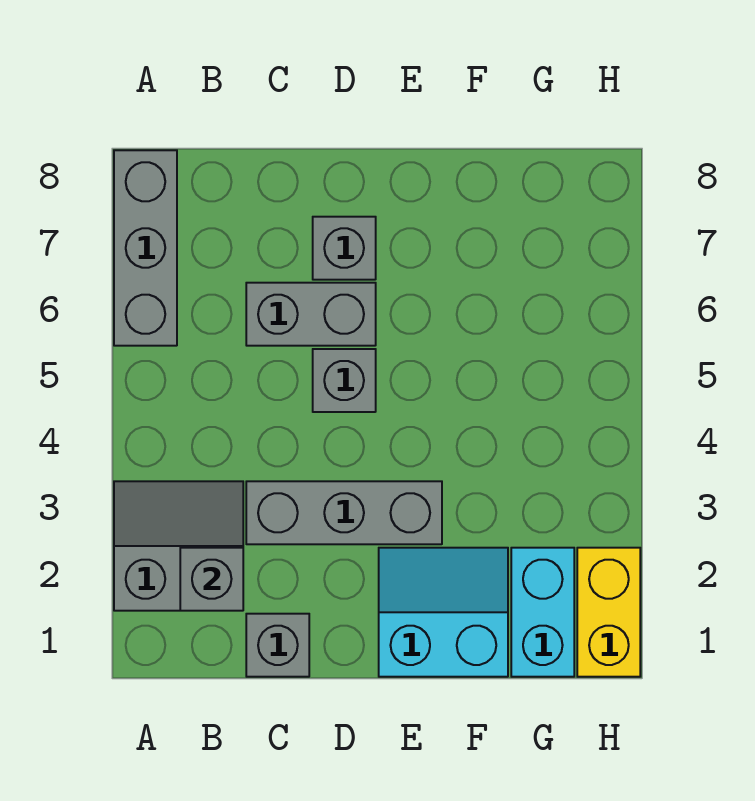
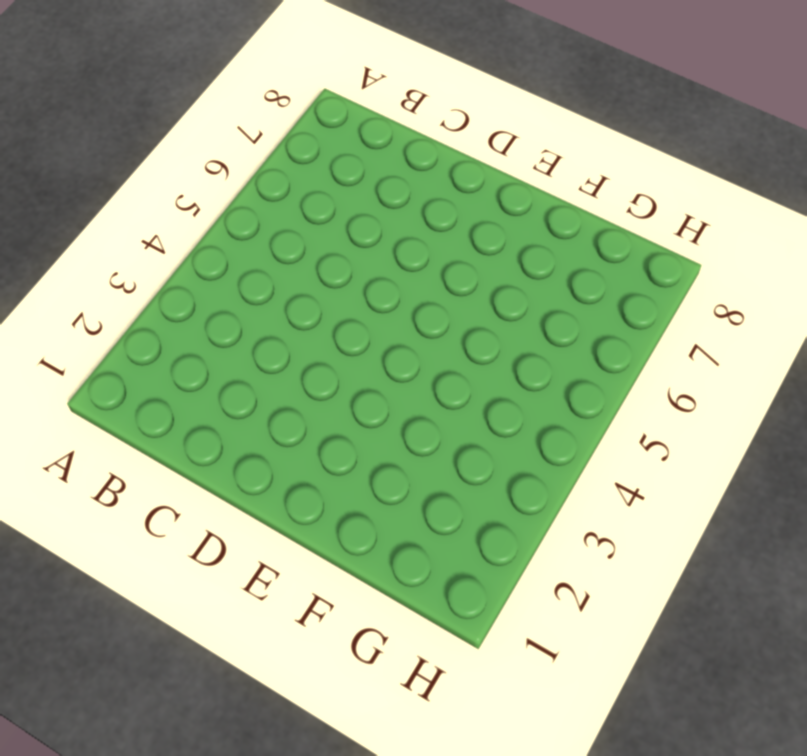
none -> grey slope A2:B3 level 1 top 2
none -> grey brick A6:A8 level 1

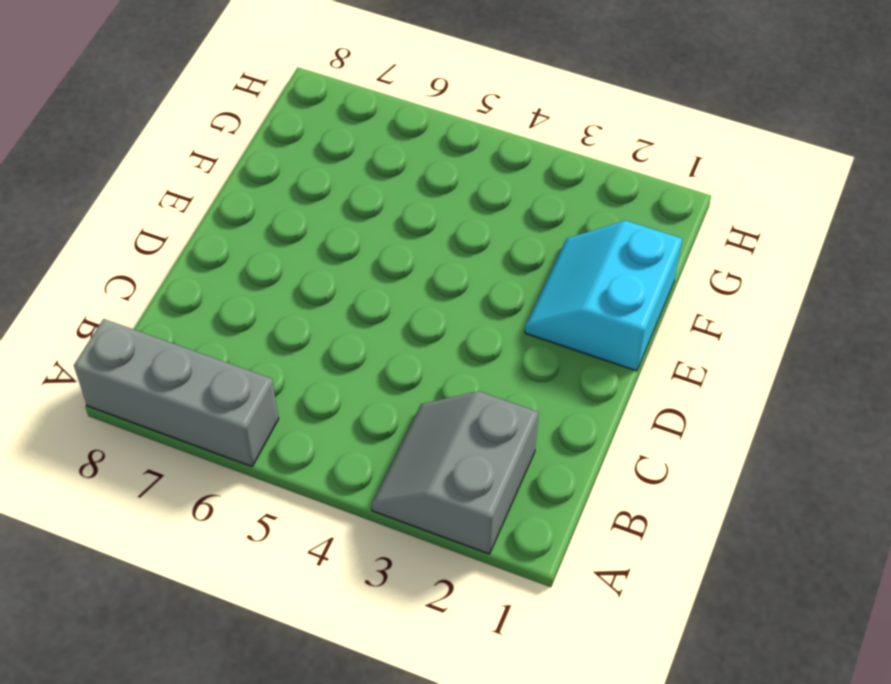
none -> grey brick C1 level 1
none -> grey brick C3:E3 level 1

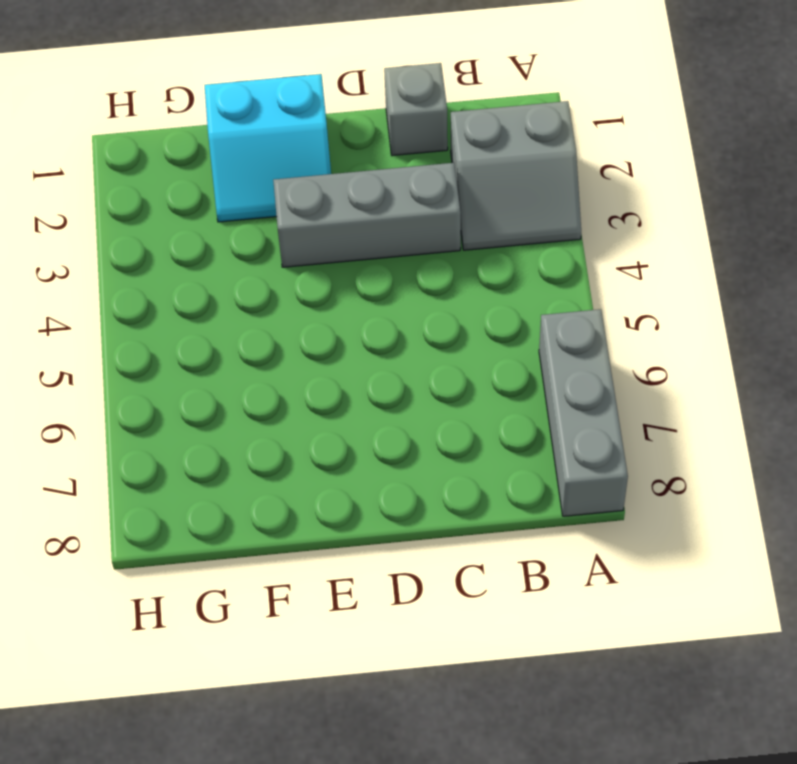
none -> grey brick C6:D6 level 1
none -> grey brick D5 level 1

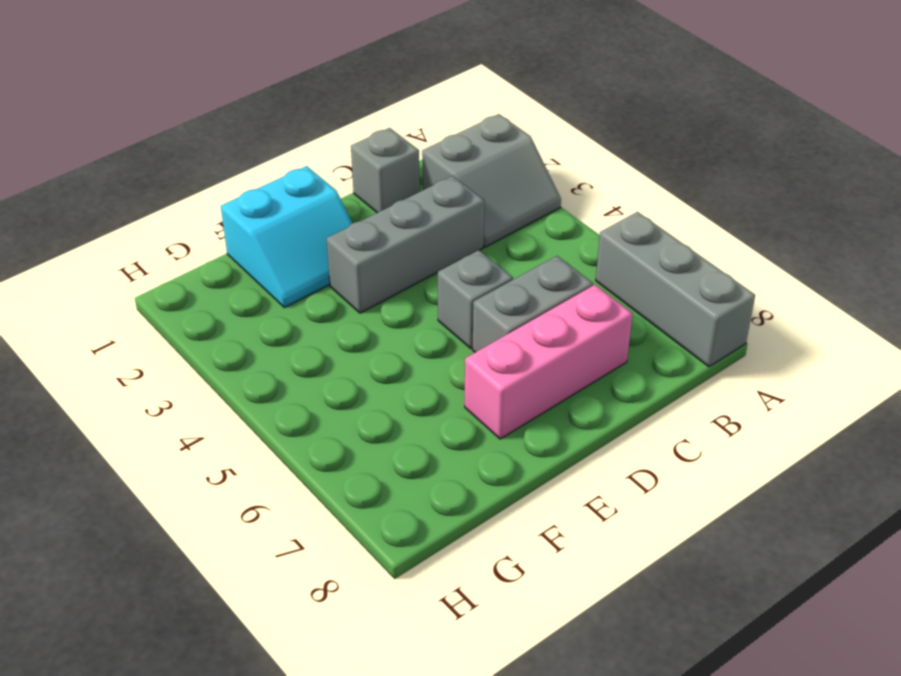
pink brick C7:E7 level 1 -> grey brick D7 level 1
none -> cyan brick G1:G2 level 1
none -> yellow brick H1:H2 level 1

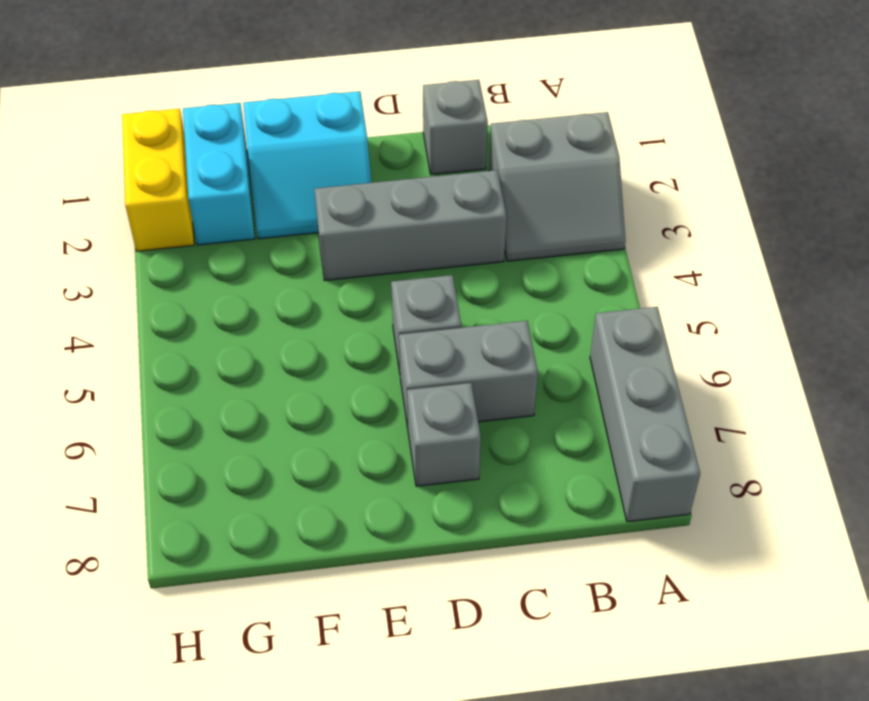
none -> grey brick B2 level 2

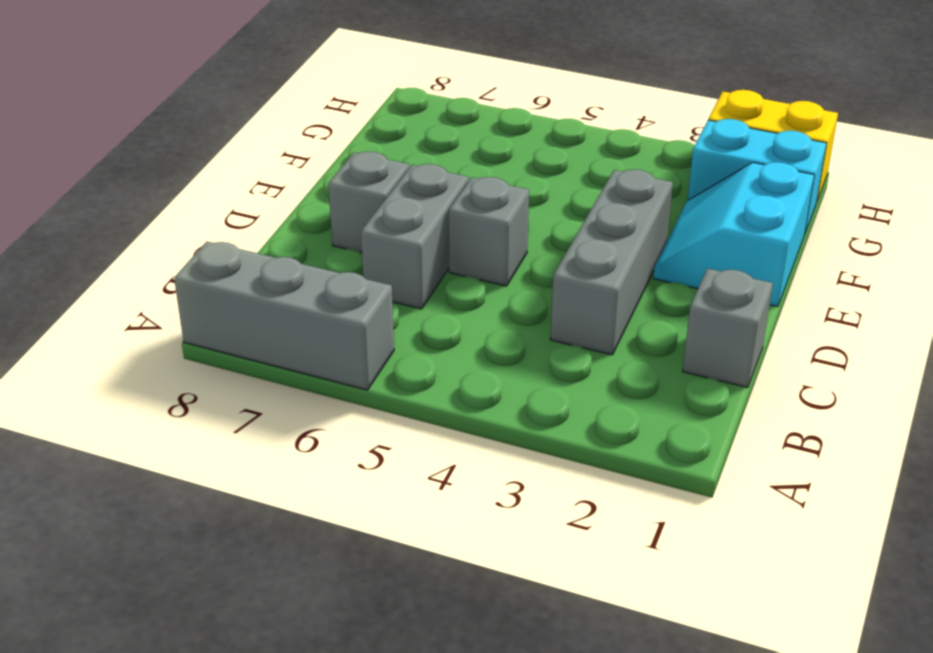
none -> grey slope A2:B3 level 1 top 2
none -> grey brick B2 level 2

